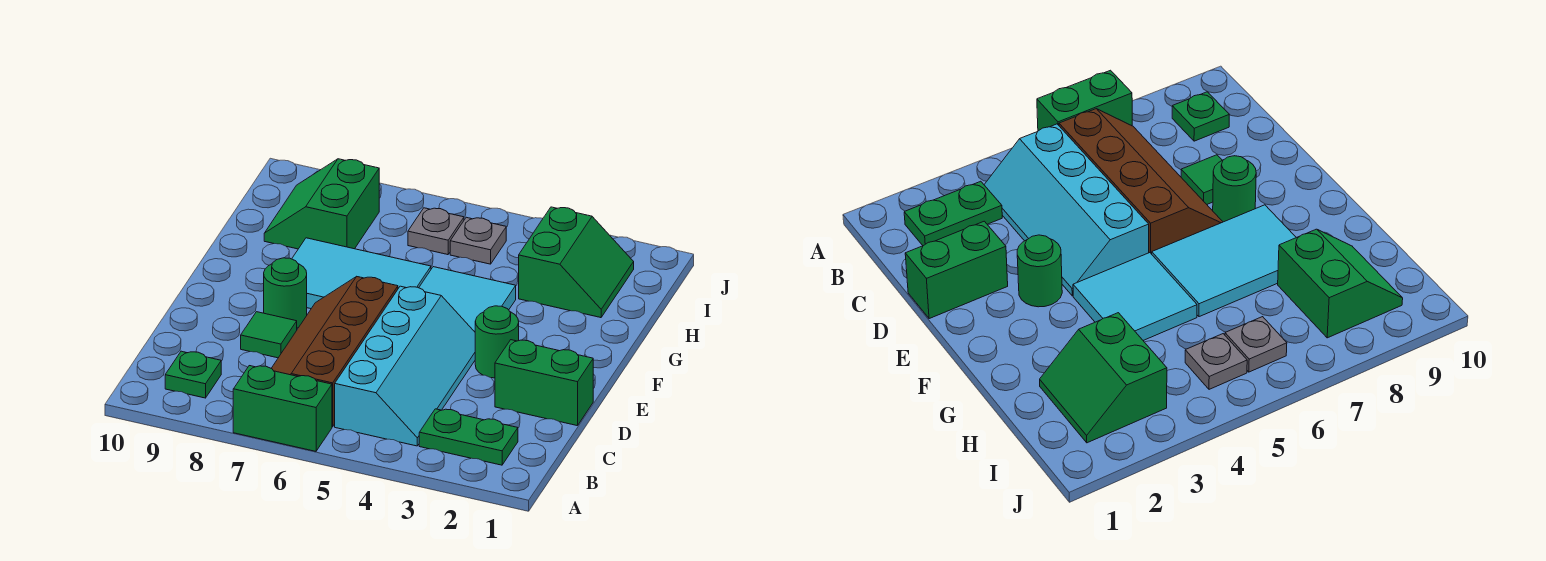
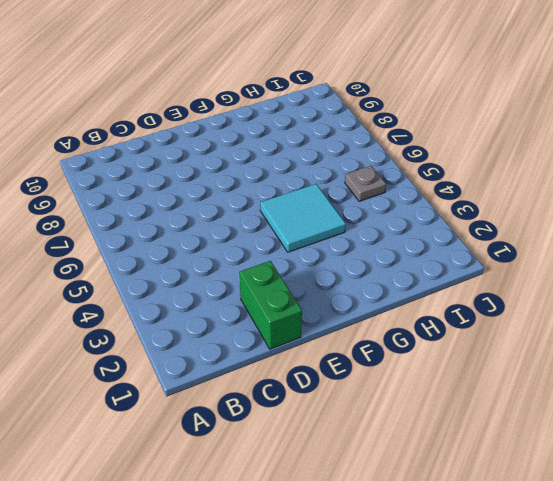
none -> green brick A6:A7 level 1
none -> green plate B2:B3 level 1
none -> cyan slope B4:E5 level 1 top 5

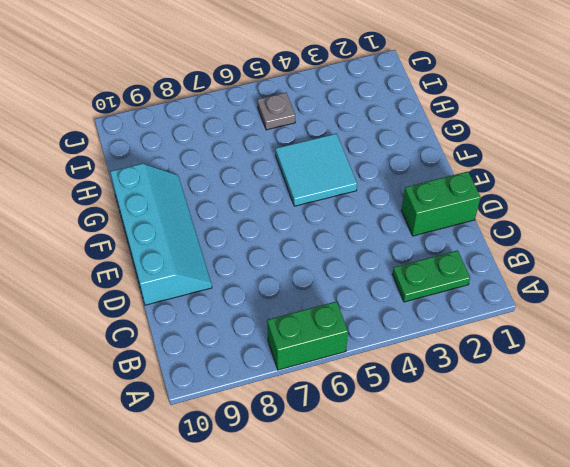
cyan slope D9:G10 level 1 top 10 -> cyan slope B4:E5 level 1 top 5
none -> brown slope B6:E7 level 1 top 6
none -> green plate B9 level 1
none -> green tile D8 level 1

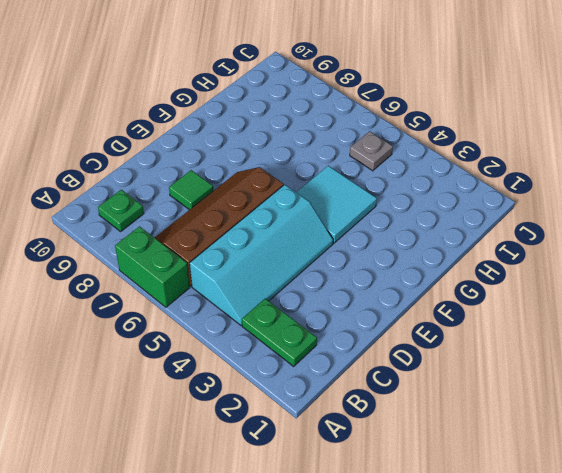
none -> green brick D1:D2 level 1
none -> green round brick E3 level 1
none -> green round brick E8 level 1

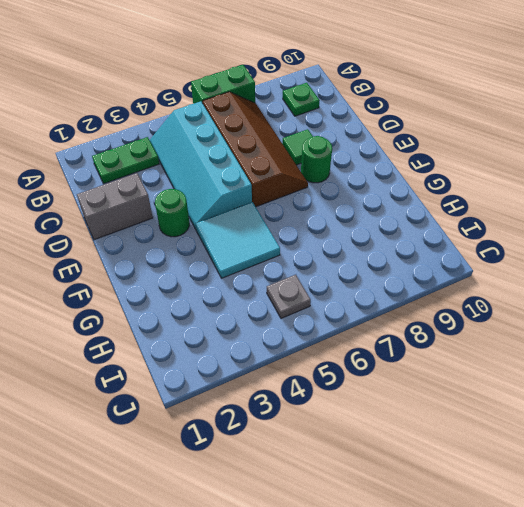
grey brick D1:D2 level 1 -> green brick D1:D2 level 1
none -> cyan tile F6:G8 level 1
none -> green slope H2:I3 level 1 top 3
none -> green slope H8:I9 level 1 top 8

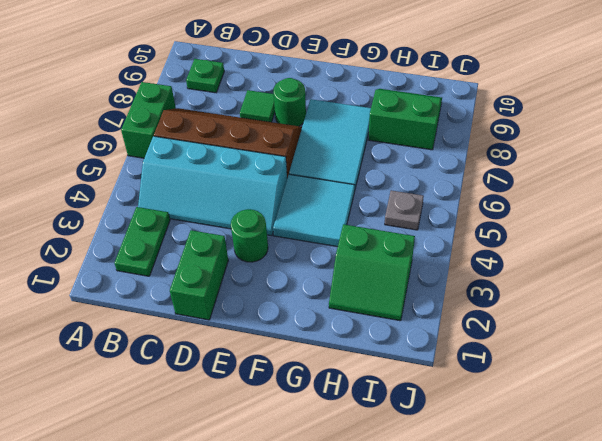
none -> grey plate I6 level 1

